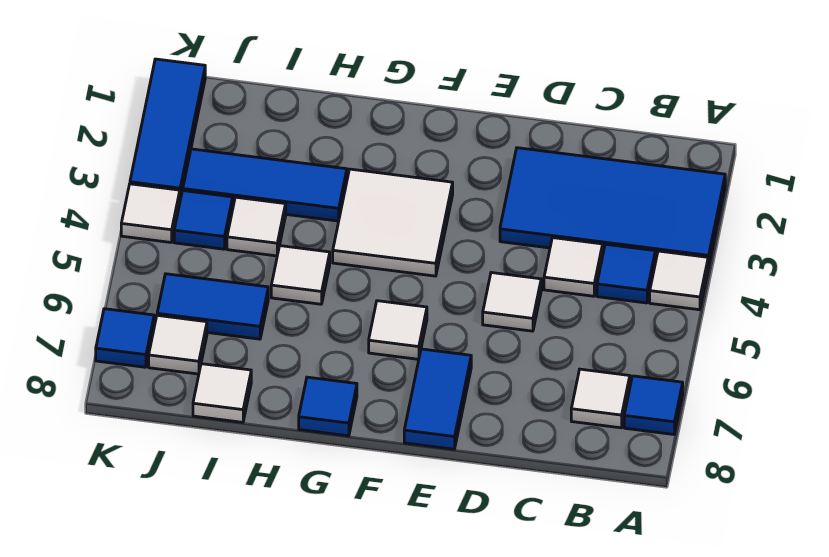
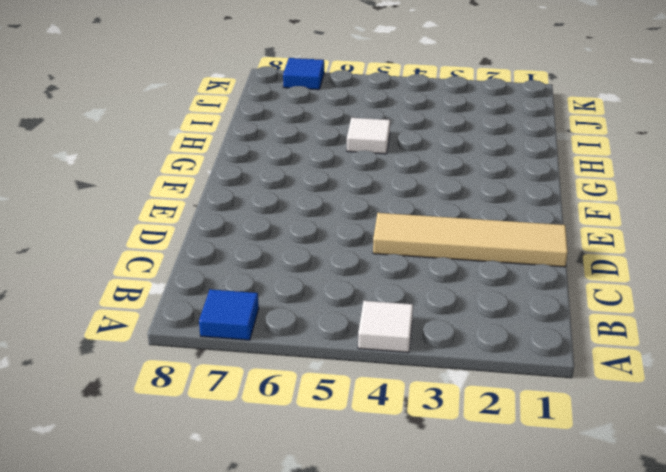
tan tile D1:D4 level 1 -> blue tile A2:D3 level 1
none -> blue tile B4 level 1
none -> white tile B7 level 1
none -> white tile C4 level 1

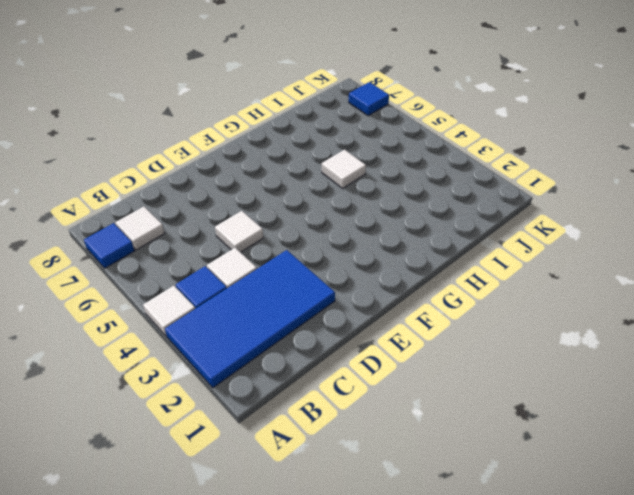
none -> blue tile E7:E8 level 1
none -> white tile F3:G4 level 1
none -> white tile F6 level 1

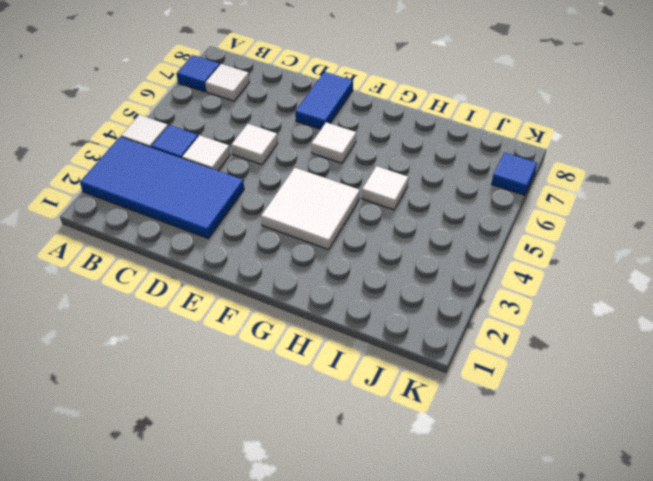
none -> blue tile G8 level 1
none -> blue tile H3:J3 level 1
none -> white tile I4 level 1

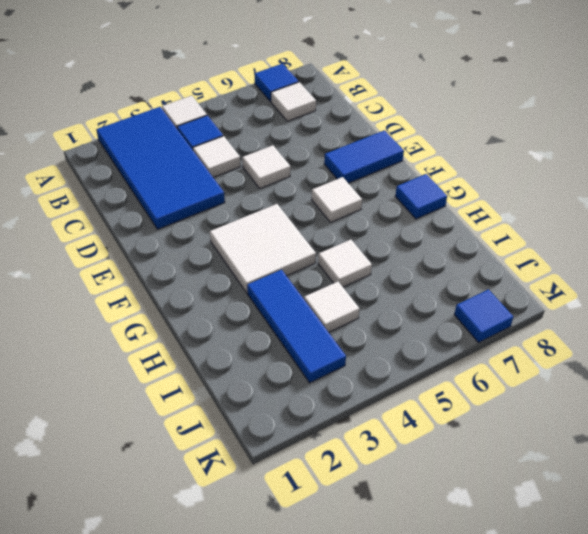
none -> blue tile I6:J6 level 1
none -> white tile I8 level 1
none -> blue tile J4 level 1

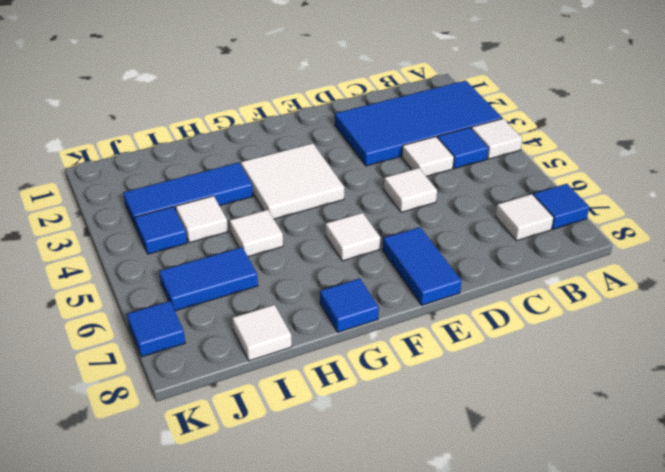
none -> white tile J7 level 1
none -> blue tile K1:K3 level 1
none -> white tile K4 level 1

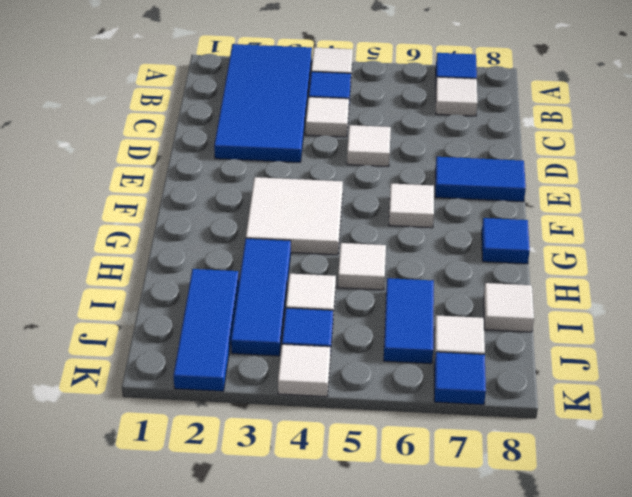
blue tile I2:K2 level 1 -> blue tile K1:K3 level 1

